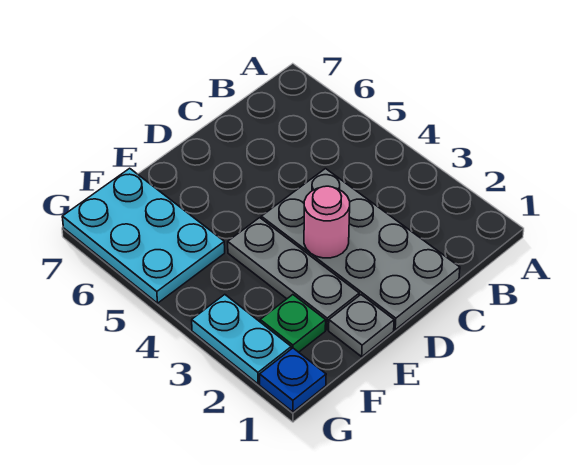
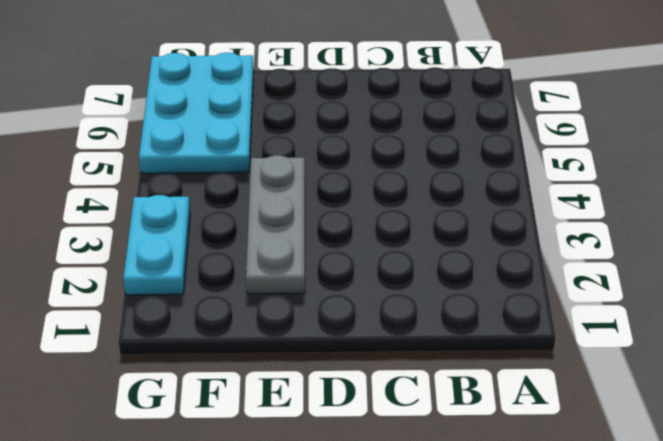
none -> grey plate C1:D4 level 1
none -> grey plate E1 level 1

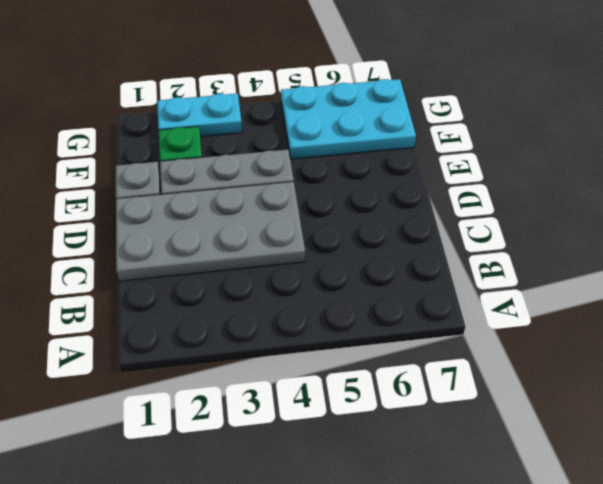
none -> blue plate G1 level 1
none -> pink round brick D3 level 2

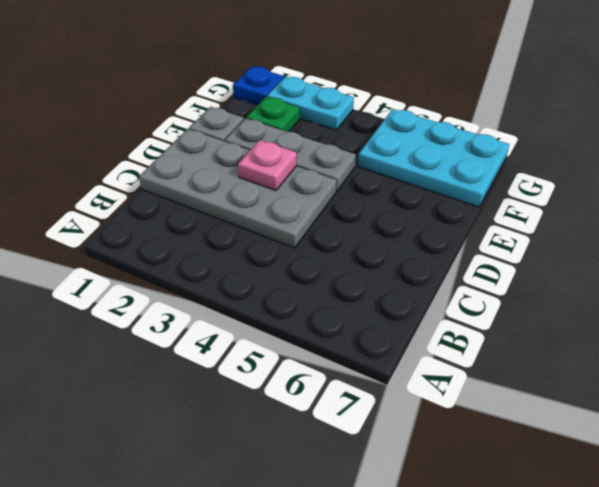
pink plate D3 level 2 -> pink round brick D3 level 2

